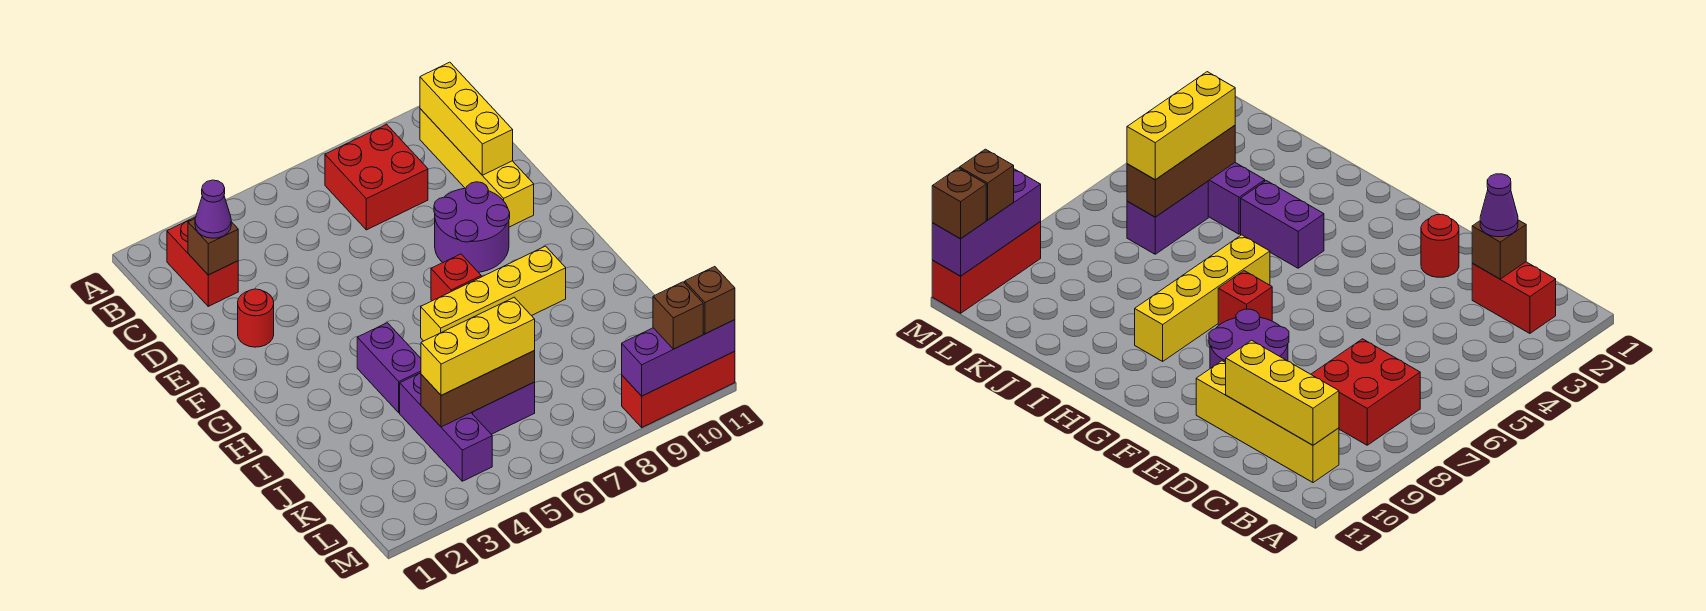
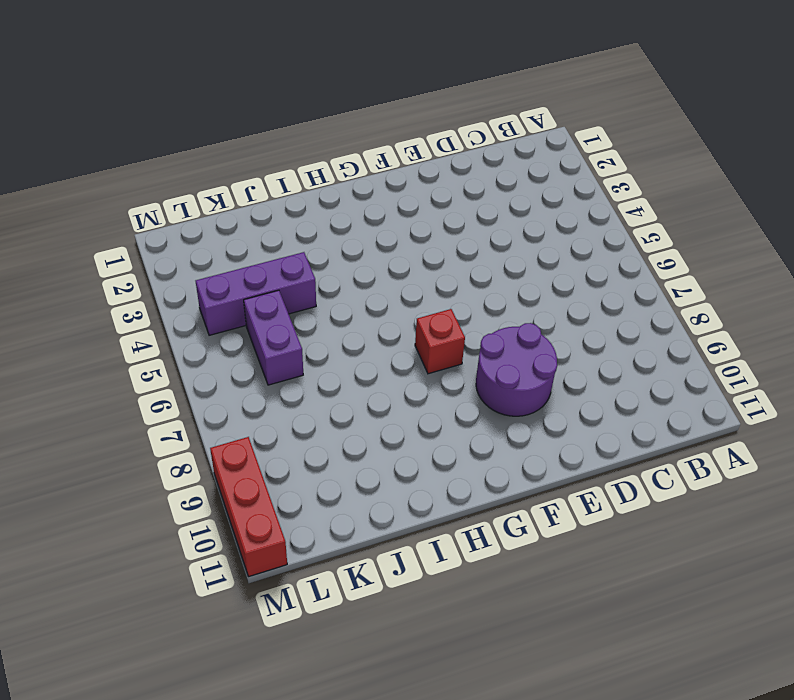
none -> red brick B2:C2 level 1
none -> red brick B7:C8 level 1
none -> yellow brick B10:E10 level 1

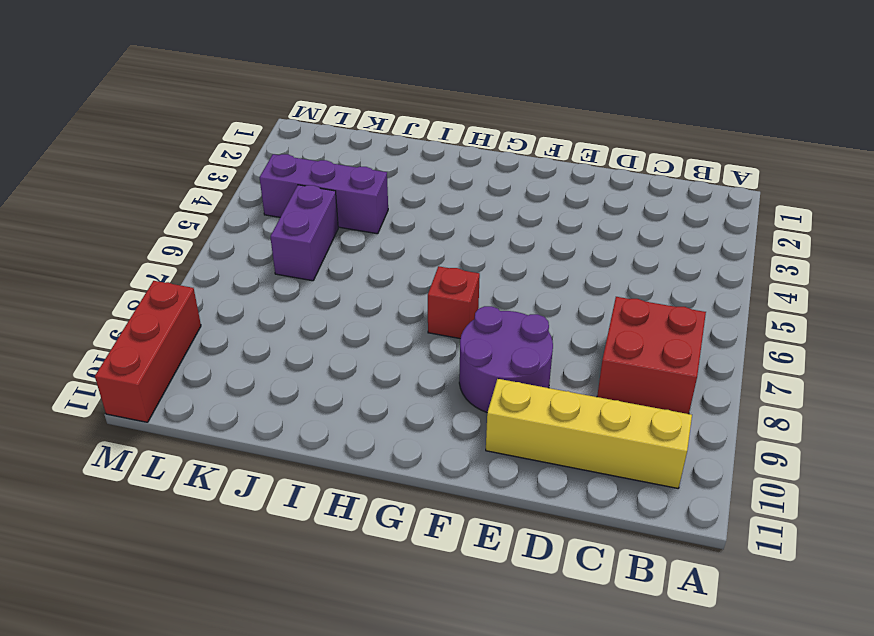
none -> red brick B2:C2 level 1
none -> red round brick E2 level 1
none -> purple brick H4:I4 level 1

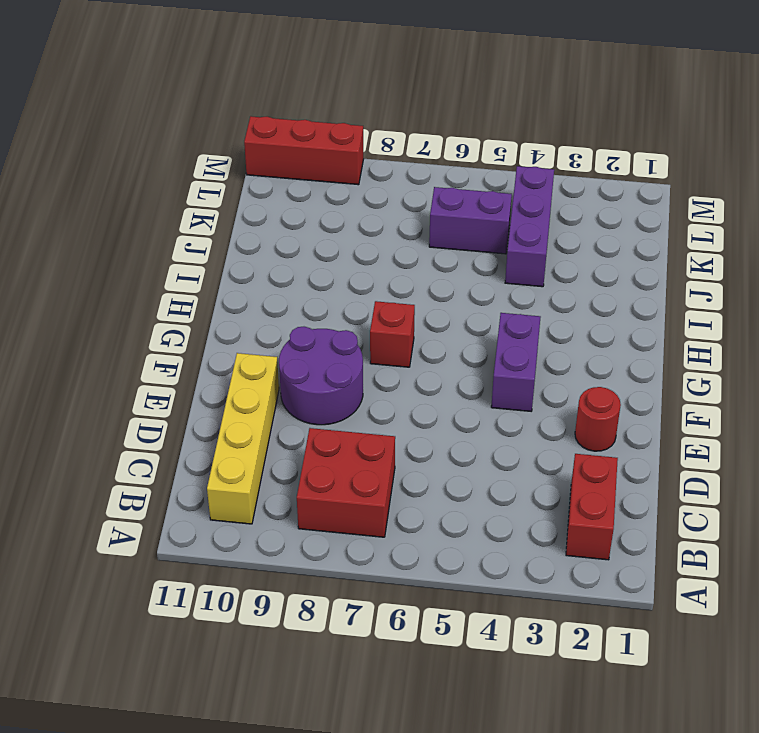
purple brick F4:G4 level 1 -> purple brick H4:I4 level 1
none -> yellow brick H6:H9 level 1
none -> yellow brick B10:D10 level 2
none -> brown brick C2 level 2

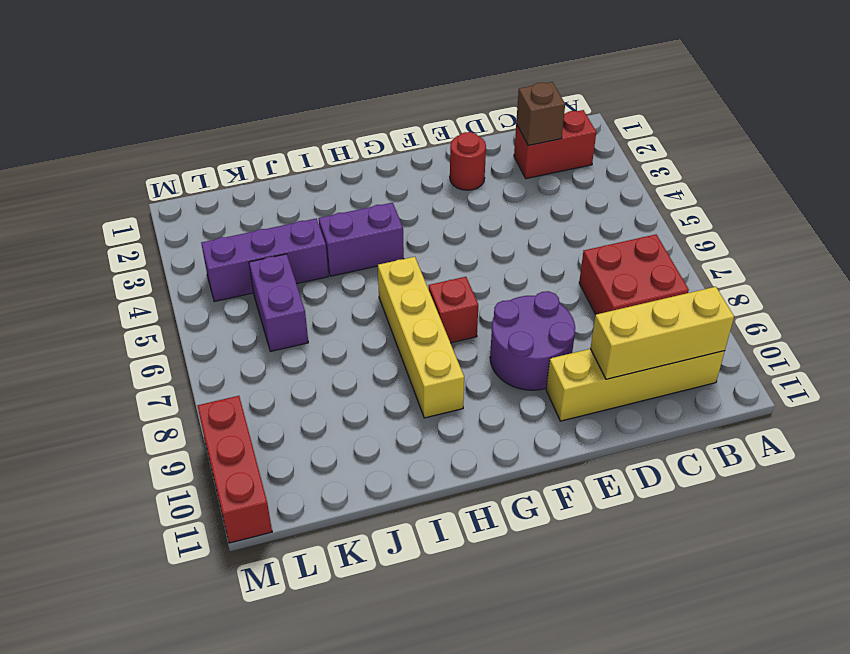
none -> brown brick K4:K6 level 2
none -> purple brick M9:M11 level 2
none -> purple cone C2 level 3

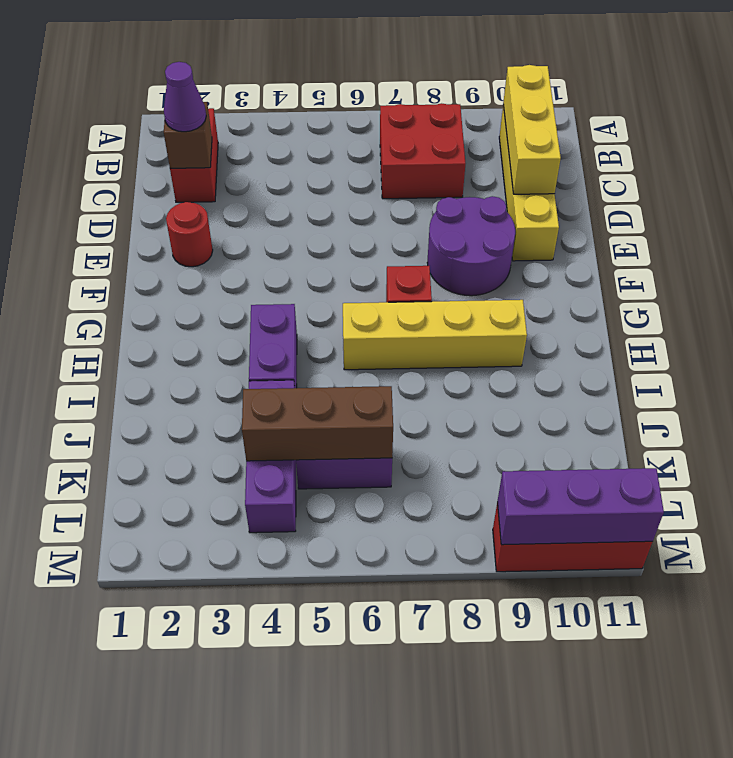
none -> yellow brick K4:K6 level 3
none -> brown brick M10 level 3
none -> brown brick M11 level 3

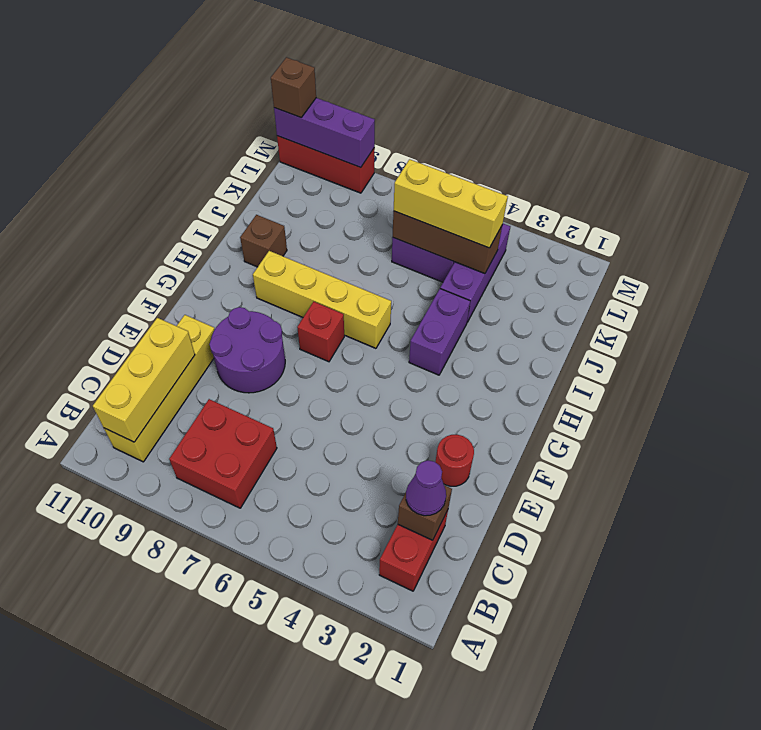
brown brick I10 level 1 -> brown brick M10 level 3

